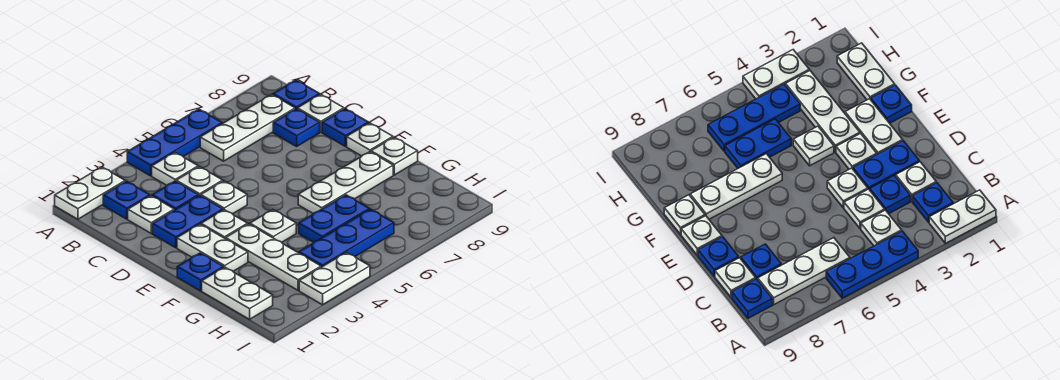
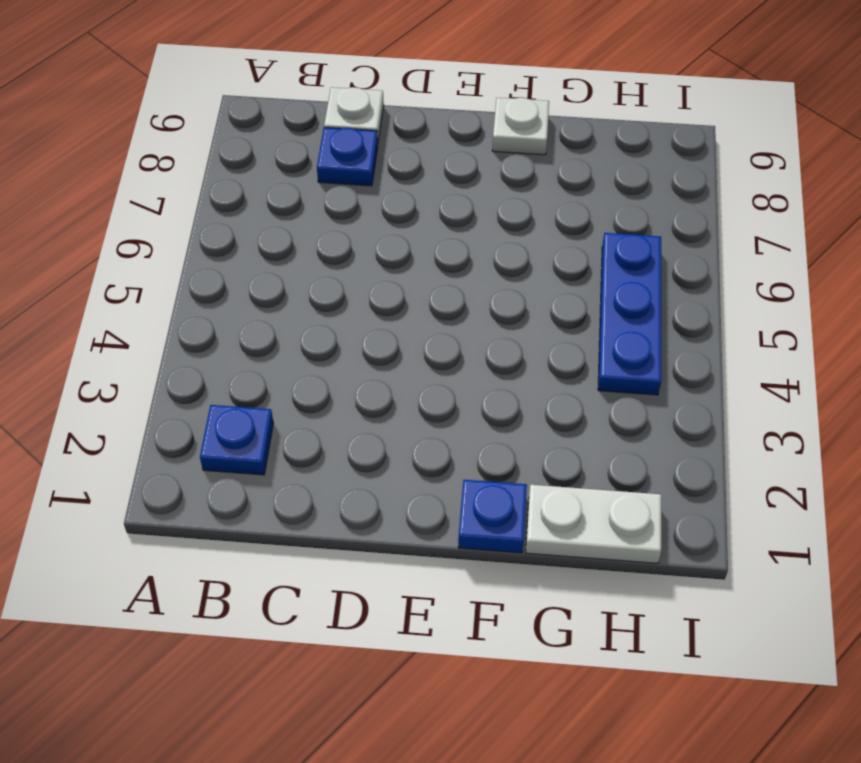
none -> white plate A1:A2 level 1
none -> blue plate A4:A6 level 1
none -> white plate B4 level 1

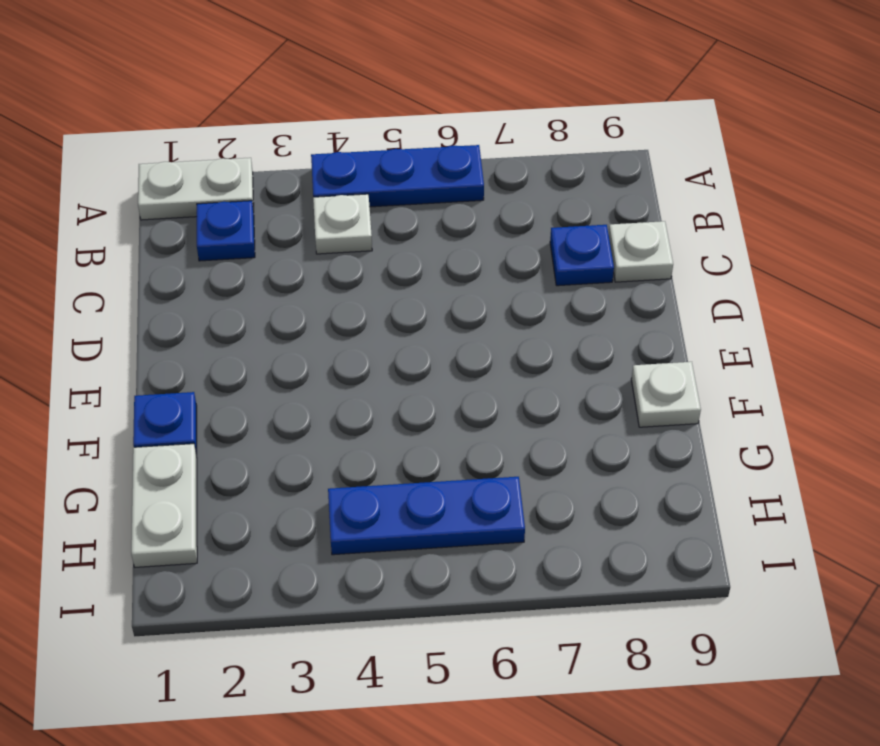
none -> white plate B6:B8 level 1
none -> blue plate B9 level 1
none -> white plate C2 level 1

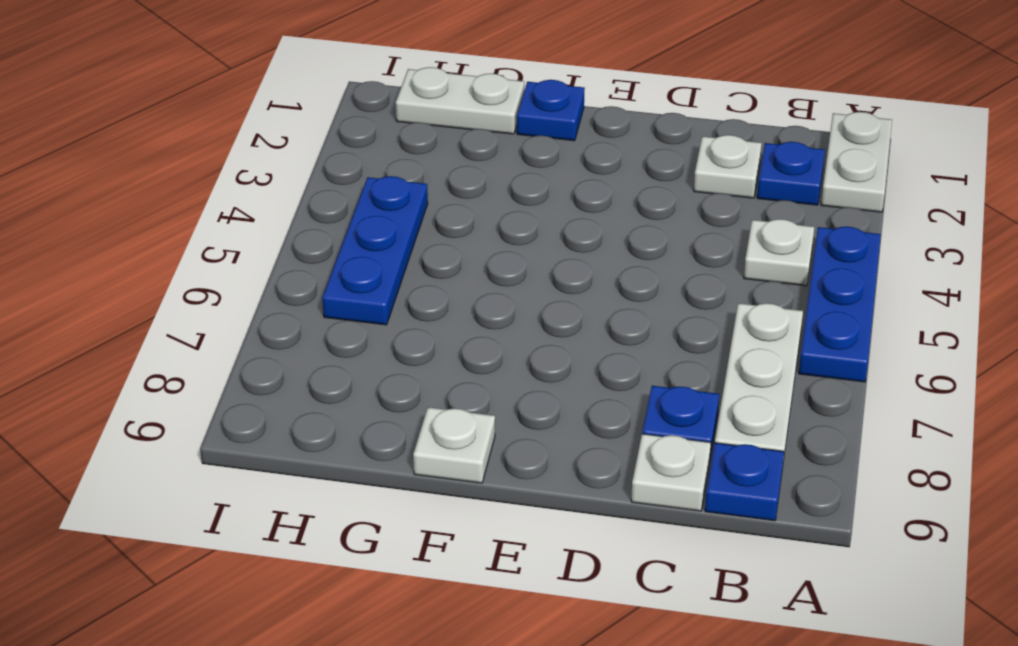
none -> blue plate C3 level 1
none -> white plate C4 level 1
none -> blue plate D2:D3 level 1

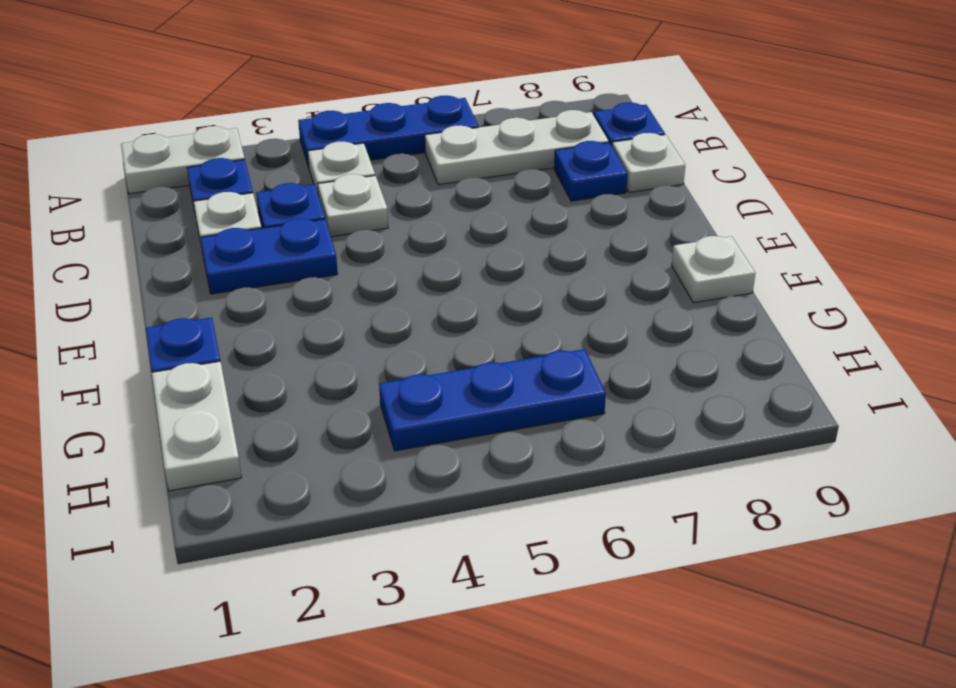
none -> white plate D4 level 1
none -> blue plate D9 level 1
none -> white plate E2:F2 level 1

